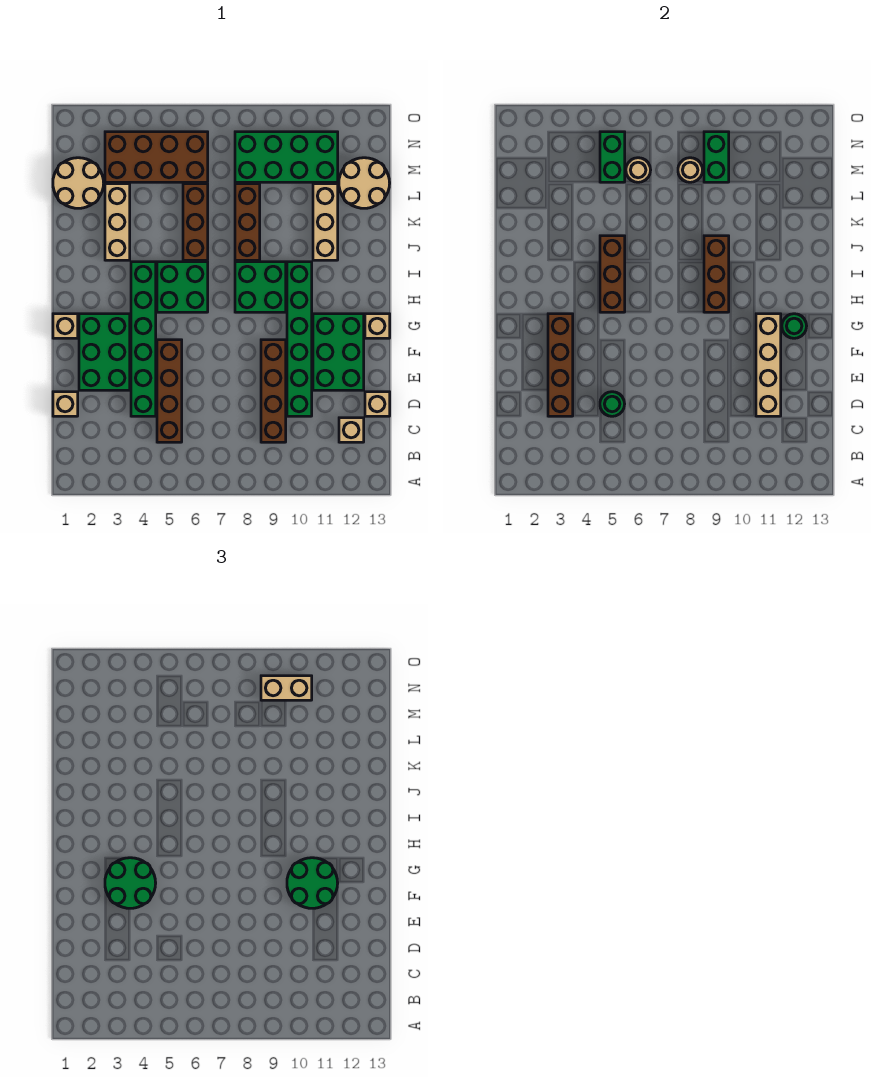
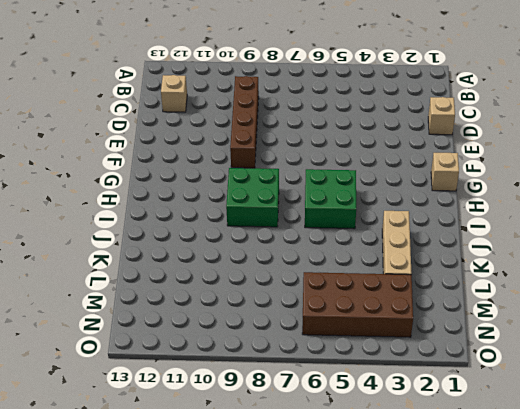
none -> brown brick C5:F5 level 1
none -> green brick D4:I4 level 1
none -> green brick D10:I10 level 1
none -> tan brick D13 level 1

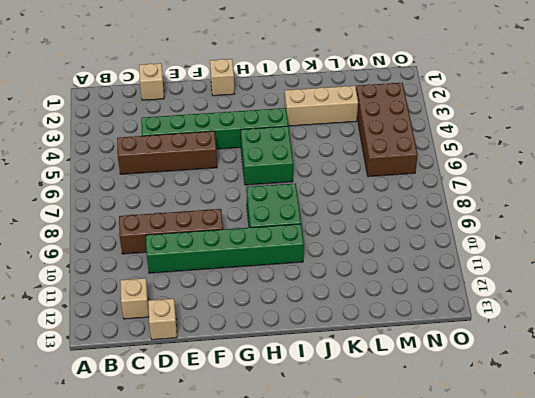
none -> green brick E2:G3 level 1
none -> green brick E11:G12 level 1
none -> tan brick G13 level 1
none -> brown brick J6:L6 level 1

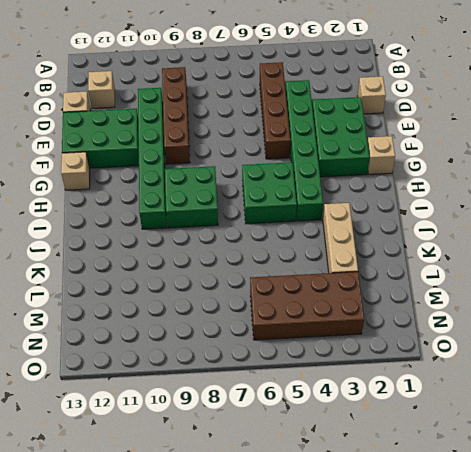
green brick E11:F13 level 1 -> green brick E11:G12 level 1
none -> brown brick J6:L6 level 1
none -> brown brick J8:L8 level 1
none -> tan brick J11:L11 level 1
none -> tan round brick L1:M2 level 1

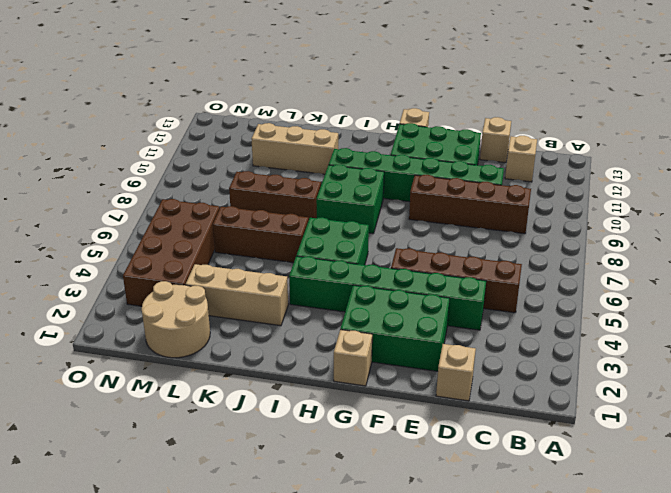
none -> tan round brick L12:M13 level 1
none -> green brick M8:N11 level 1
none -> brown brick D3:G3 level 2
none -> green round brick D5 level 2

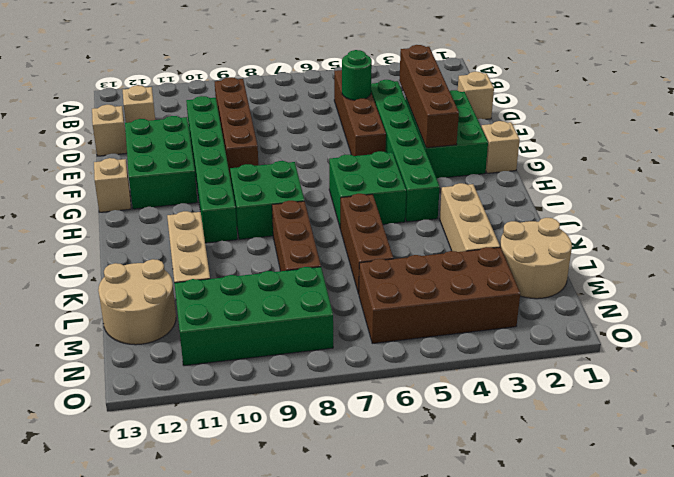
none -> tan brick D11:G11 level 2
none -> green round brick G12 level 2
none -> brown brick H5:J5 level 2
none -> brown brick H9:J9 level 2

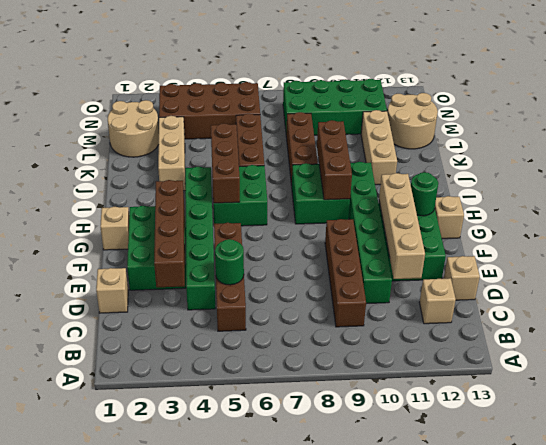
none -> green brick M5:N5 level 2
none -> tan round brick M6 level 2
none -> tan round brick M8 level 2
none -> green brick M9:N9 level 2

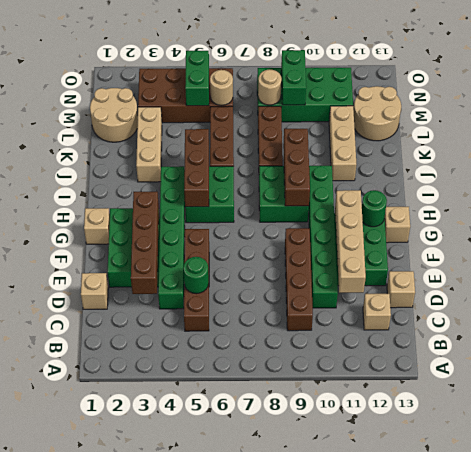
none -> green round brick F3:G4 level 3
none -> green round brick F10:G11 level 3
none -> tan brick N9:N10 level 3

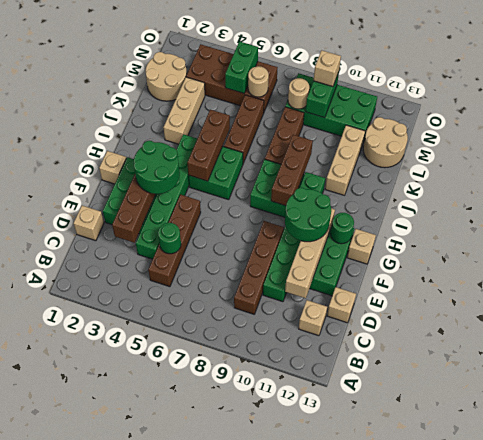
tan brick N9 level 3 -> tan brick N9:N10 level 3

